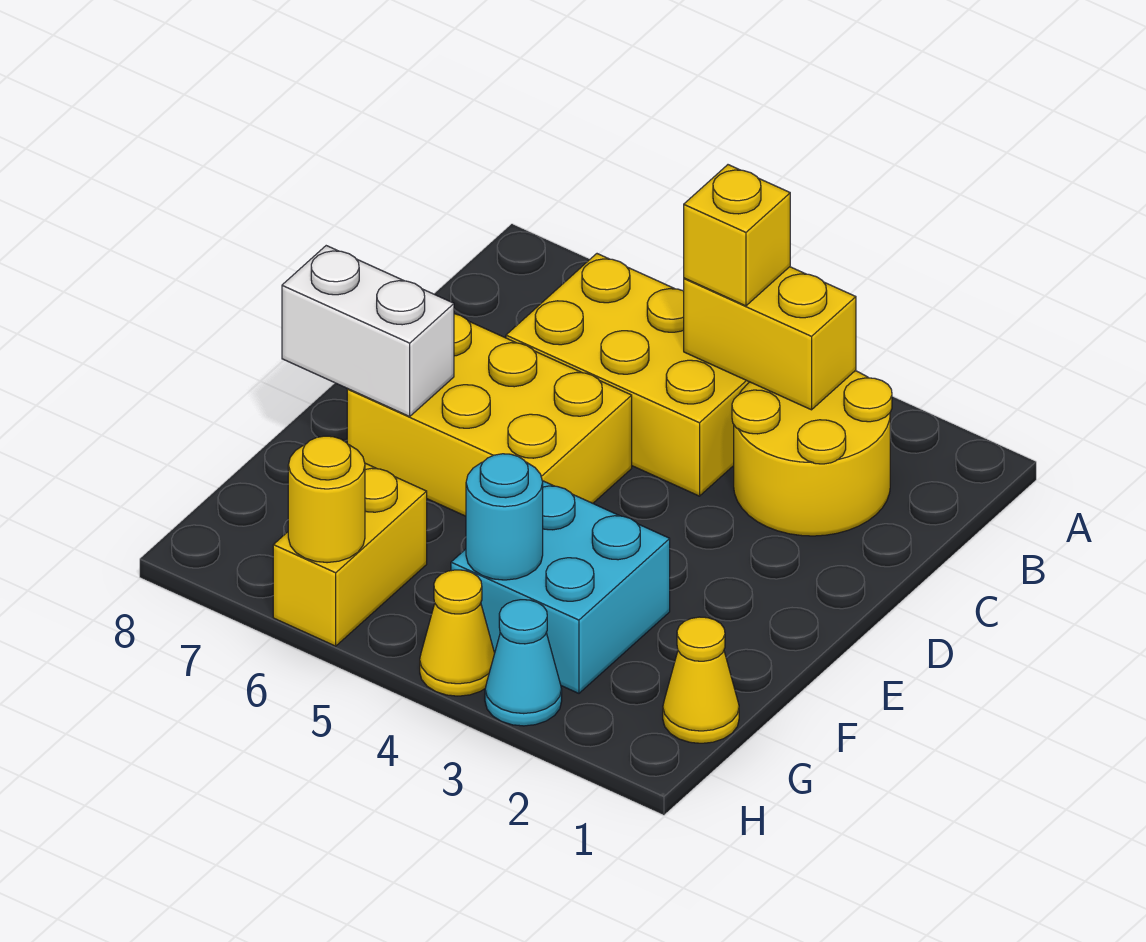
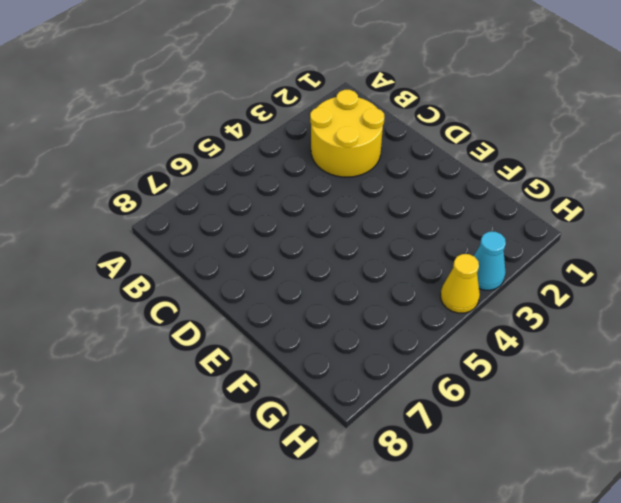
none -> yellow brick B4:C6 level 1
none -> yellow brick D5:E7 level 1
none -> cyan brick F3:G4 level 1

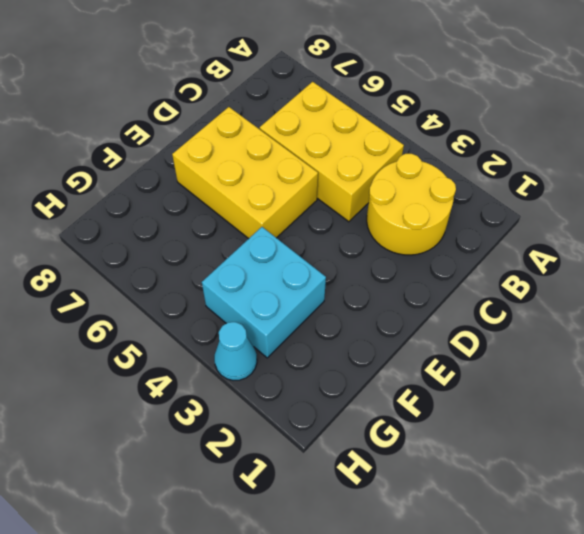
none -> yellow cone G1 level 1
none -> yellow brick G6:H6 level 1
none -> yellow cone H4 level 1

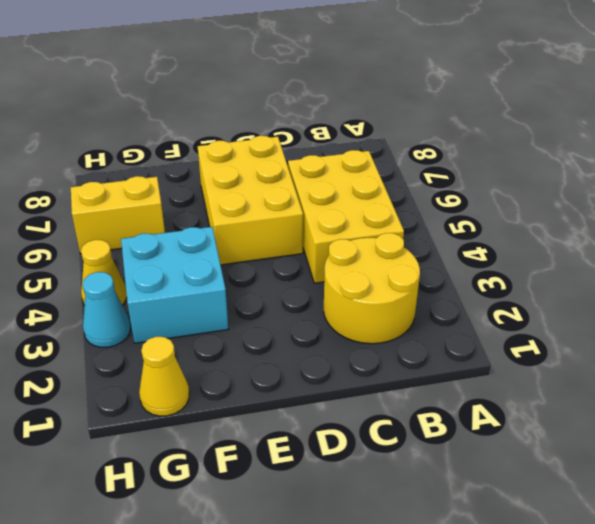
none -> yellow brick B3:B4 level 2
none -> white brick E7:E8 level 2
none -> cyan round brick G4 level 2

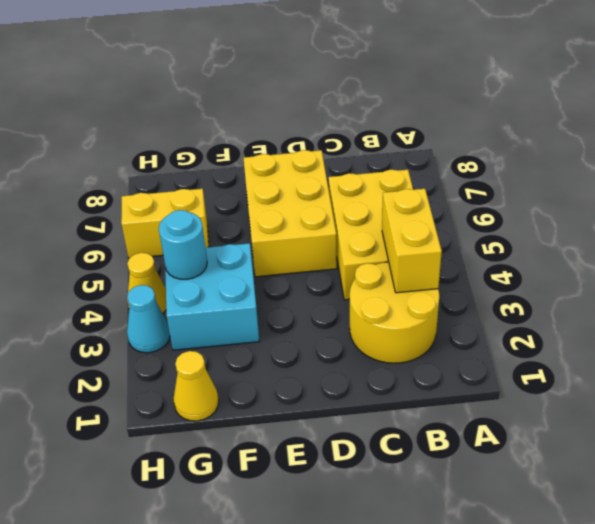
none -> white brick E7:E8 level 2
none -> yellow round brick H6 level 2
none -> yellow brick B4 level 3

